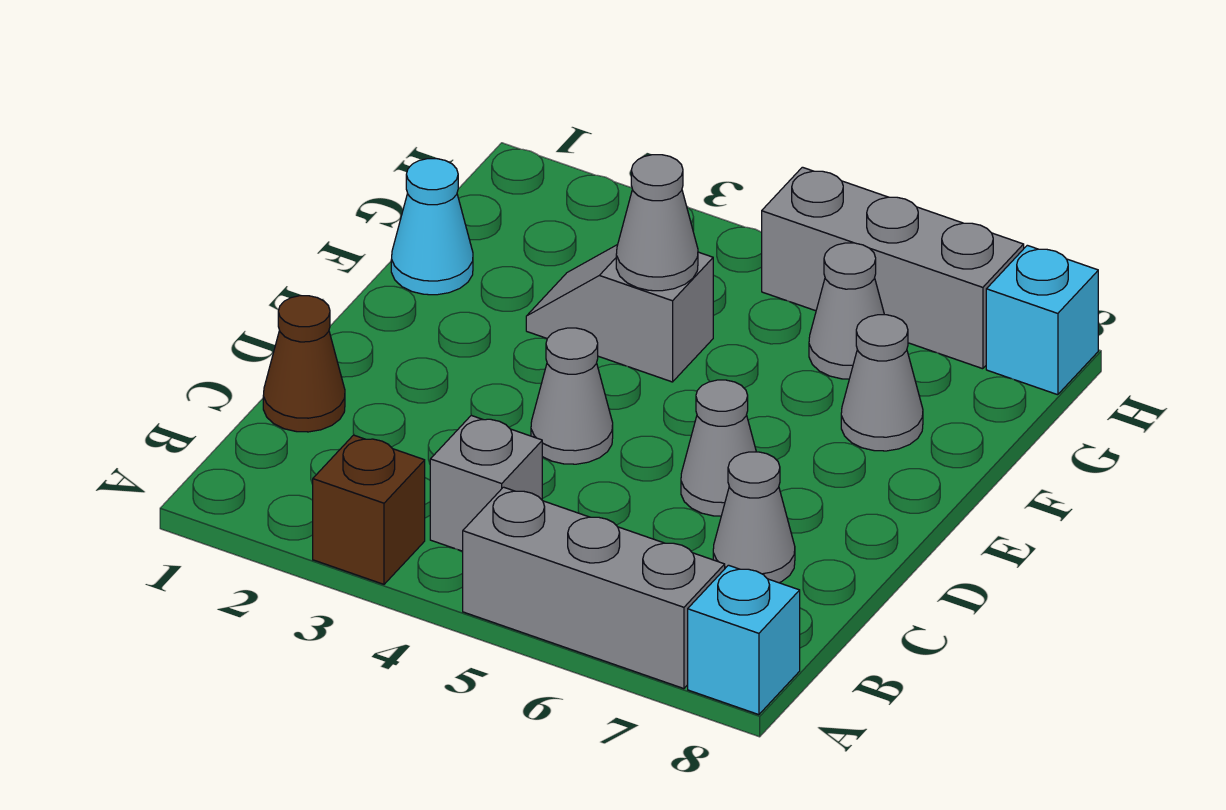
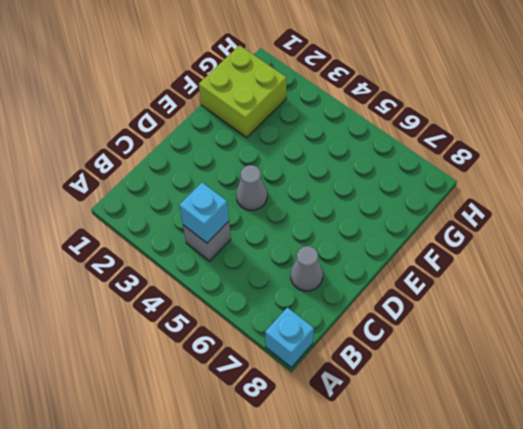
cyan brick B4 level 2 -> cyan brick H8 level 1
lime brick F1:G2 level 1 -> cyan cone F1 level 1
none -> brown brick A3 level 1
none -> grey brick A5:A7 level 1
none -> brown cone C1 level 1

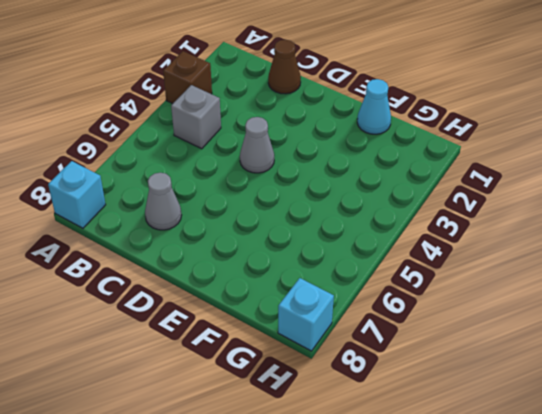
none -> grey brick A5:A7 level 1
none -> grey cone D6 level 1
none -> grey slope F3:F4 level 1 top 4

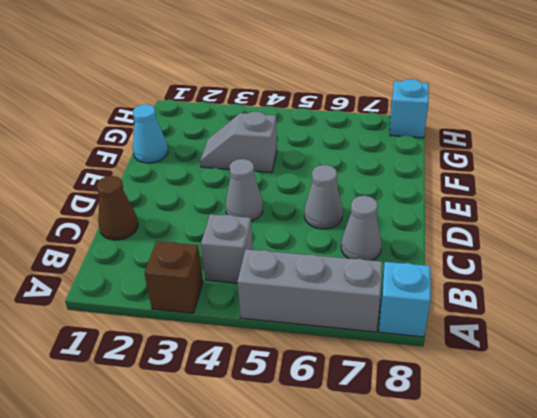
none -> grey cone F7 level 1
none -> grey cone G6 level 1
none -> grey brick H5:H7 level 1

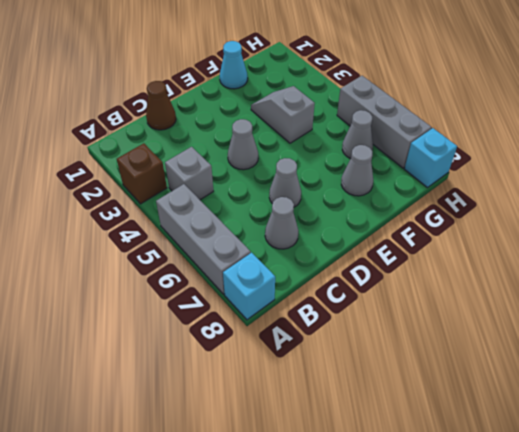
none -> grey cone F4 level 2

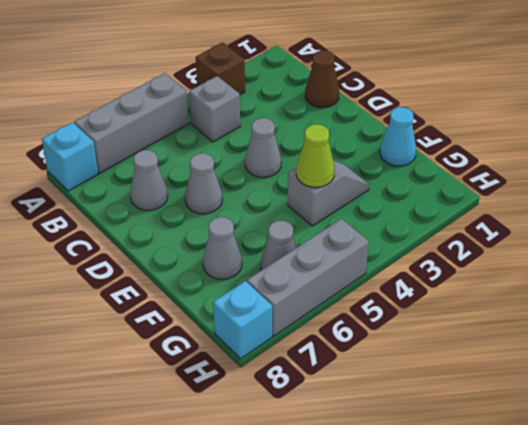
lime cone F4 level 2 -> grey cone F4 level 2

